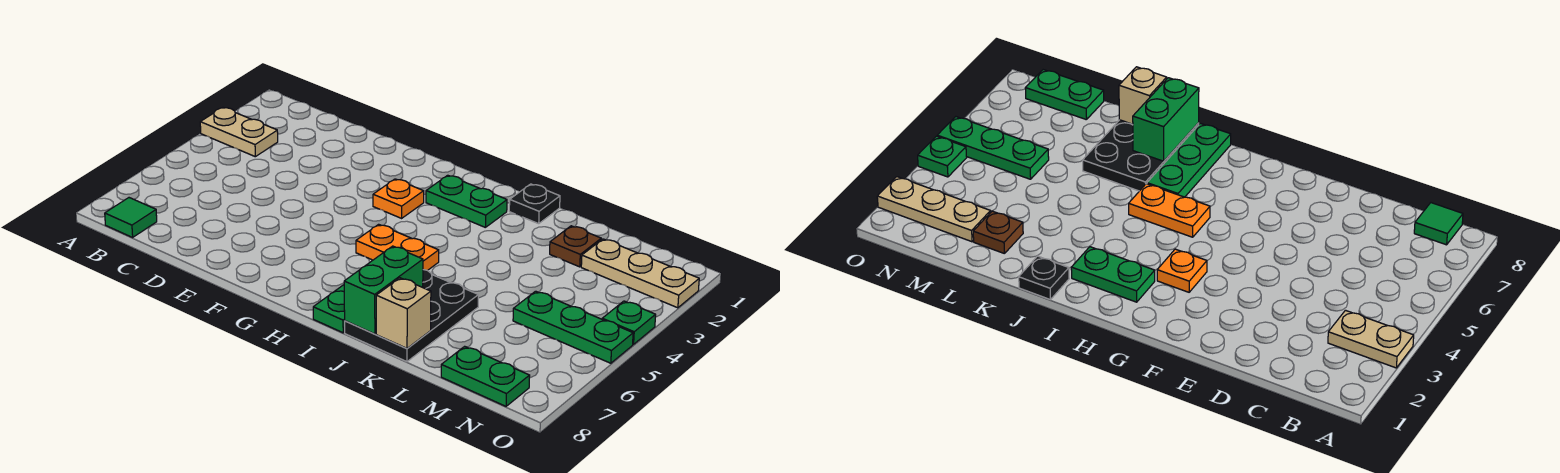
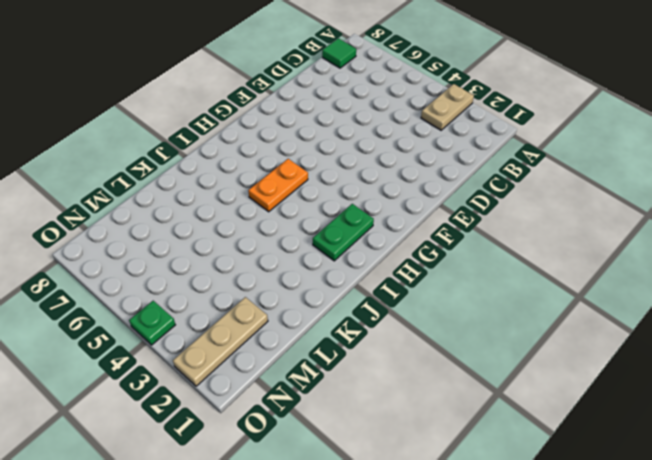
none -> orange plate G3 level 1
none -> green plate I6:I8 level 1
none -> black plate J1 level 1

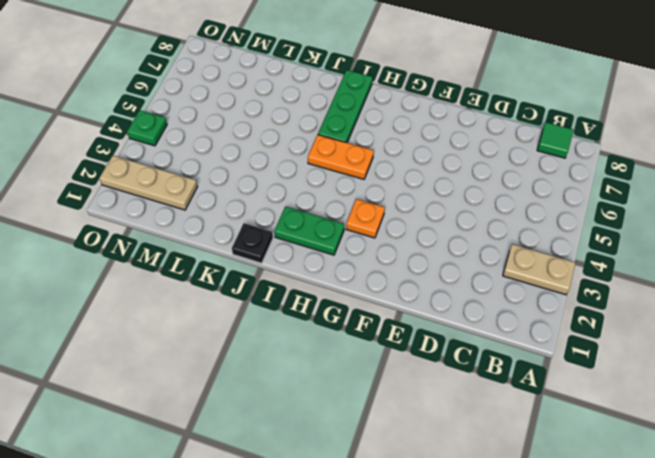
none -> black plate J6:K8 level 1
none -> brown plate L2 level 1
none -> green plate M5:O5 level 1

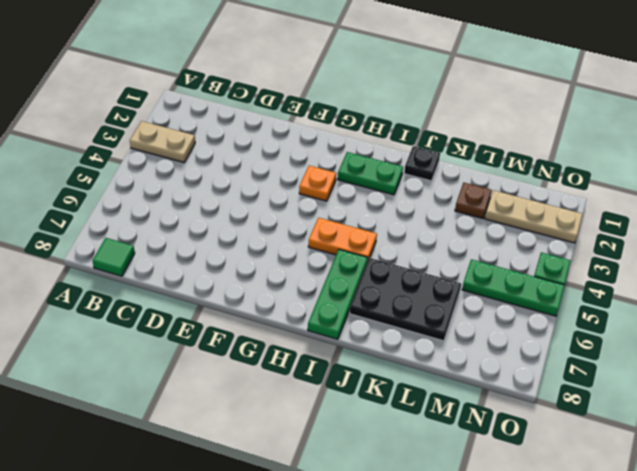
black plate J6:L7 level 1 -> black plate J6:K8 level 1
none -> green plate M8:N8 level 1
none -> green brick J7:J8 level 2
none -> tan brick K8 level 2

